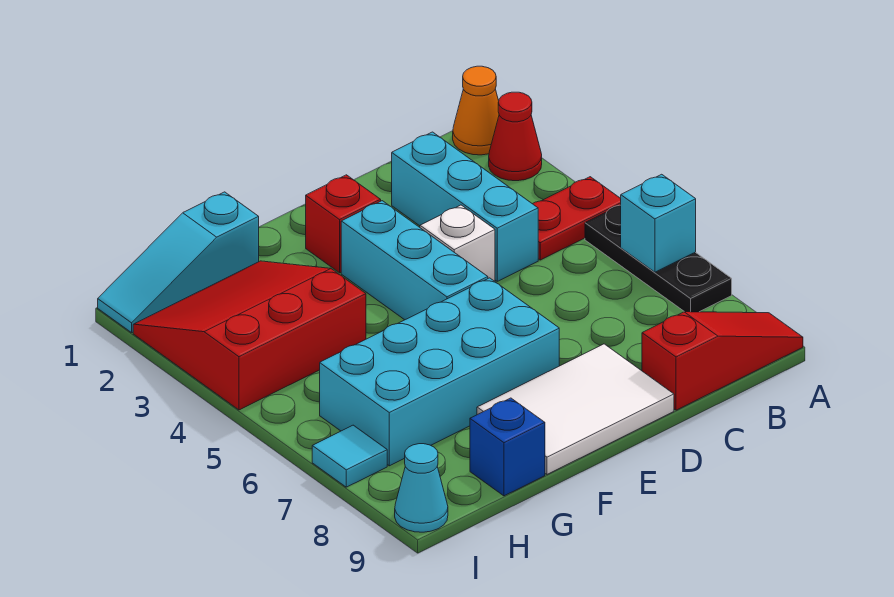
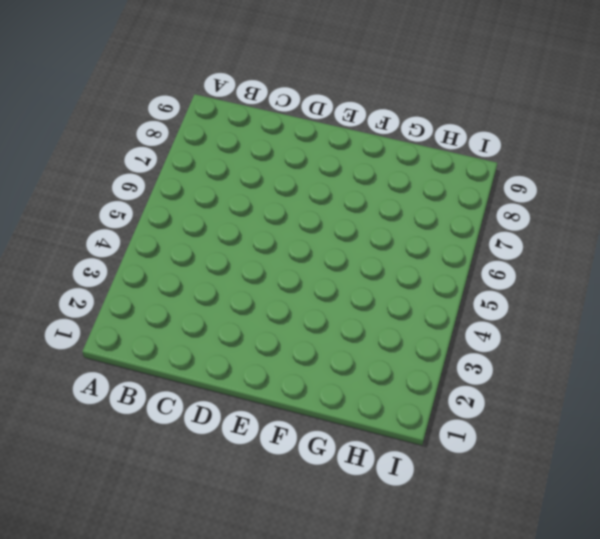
none -> orange cone A1 level 1
none -> red cone A2 level 1
none -> red plate A4:B4 level 1

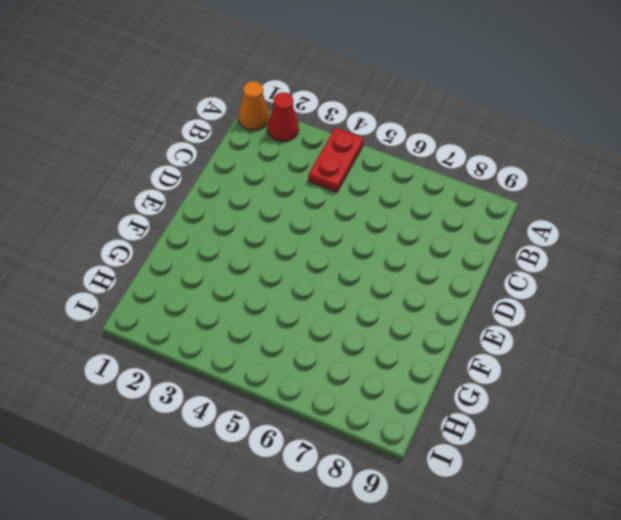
none -> black plate A5:A7 level 1
none -> red slope A9:C9 level 1 top C
none -> cyan brick C2:C4 level 1

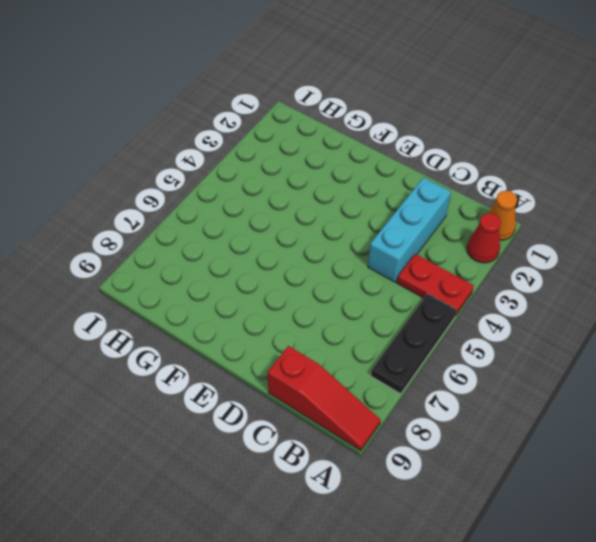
none -> white brick D4 level 1
none -> white tile D8:F9 level 1
none -> red brick E2 level 1

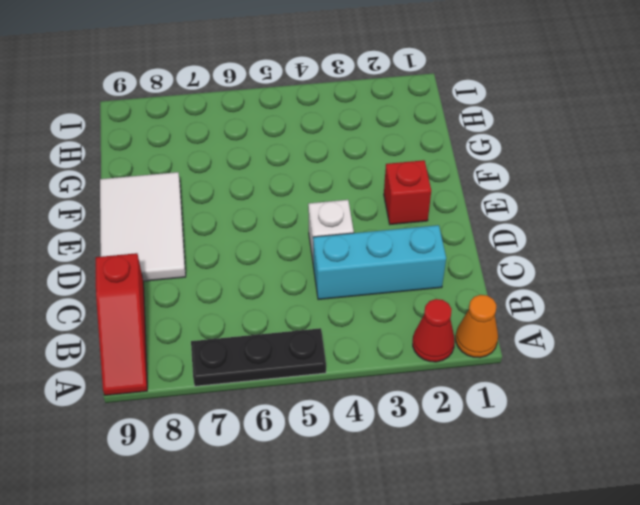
none -> red plate A4:B4 level 1
none -> cyan brick E3:E5 level 1
none -> cyan brick E6:H7 level 1

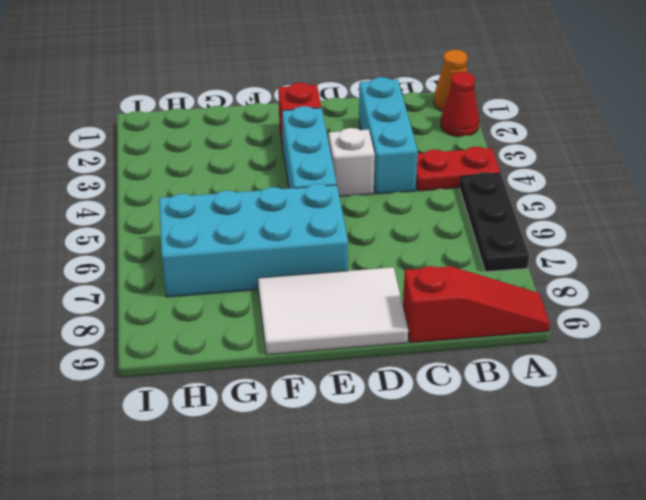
none -> cyan slope G1:I1 level 1 top G
none -> red slope G2:I4 level 1 top 4
none -> blue brick G9 level 1

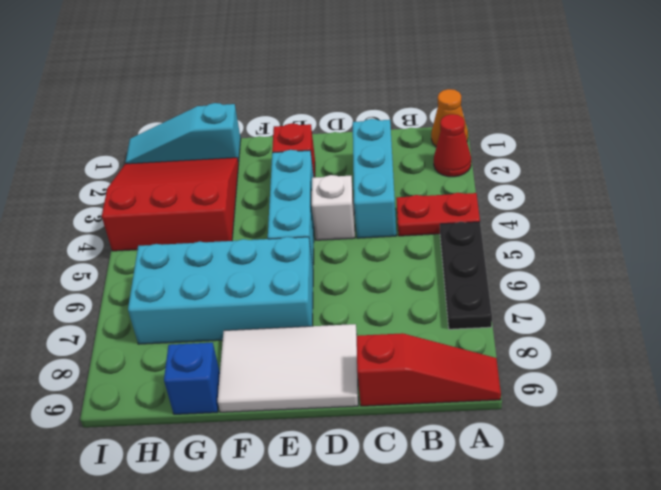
none -> cyan tile I7 level 1
none -> cyan cone I9 level 1
none -> cyan brick A6 level 2

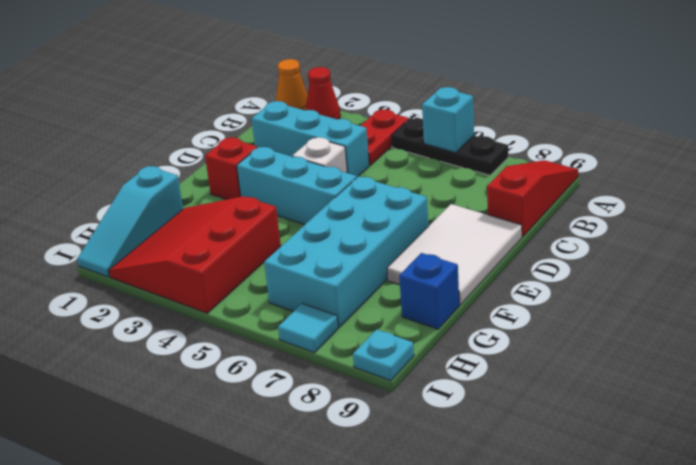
cyan plate I9 level 1 -> cyan cone I9 level 1

